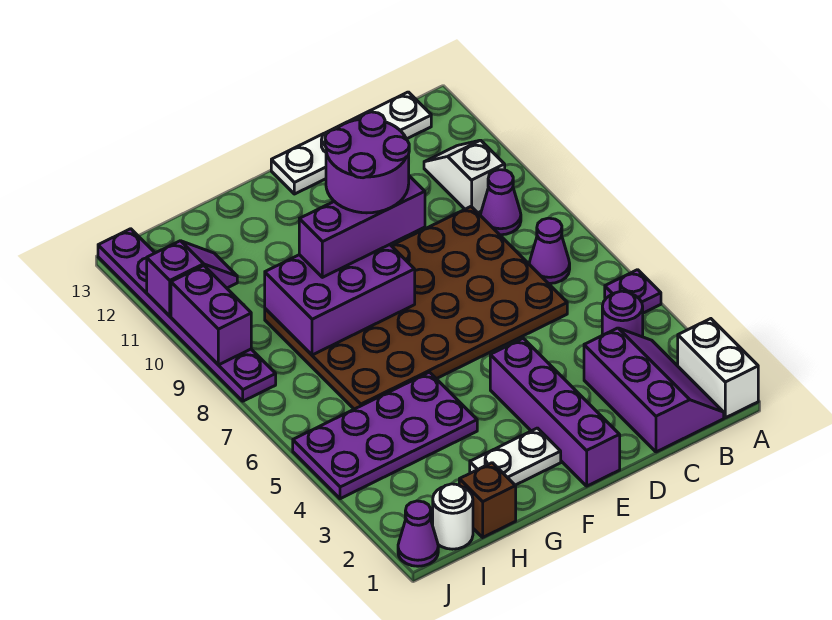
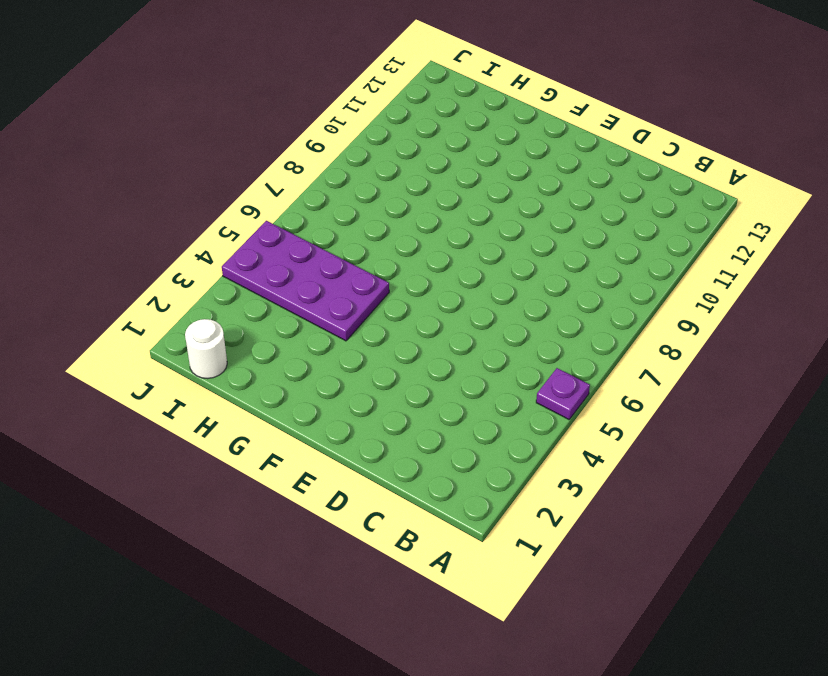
none -> white brick A1:A2 level 1
none -> purple slope B1:C3 level 1 top C
none -> purple round brick B4 level 1

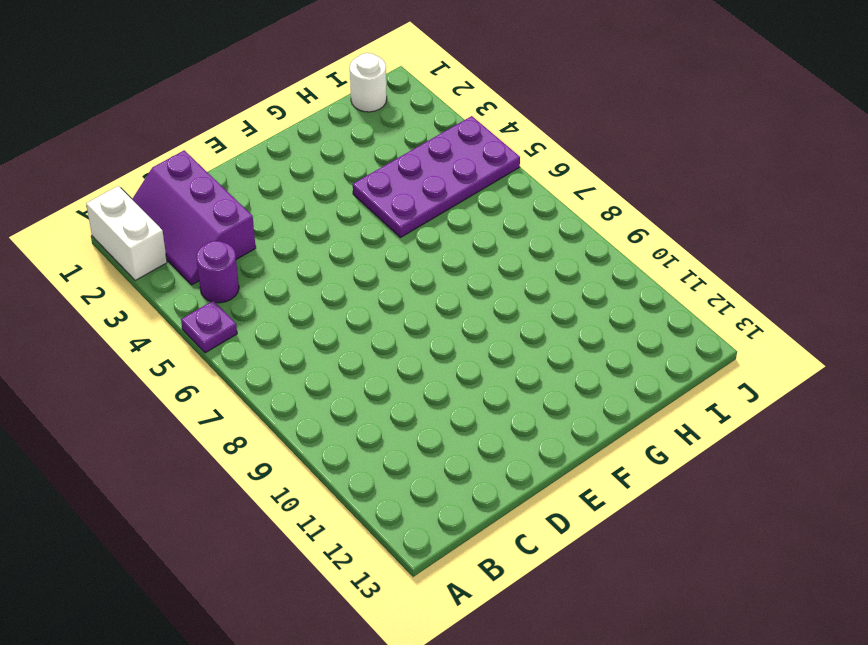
none -> purple cone B7 level 1
none -> purple cone B9 level 1
none -> white slope B10:B11 level 1 top 10

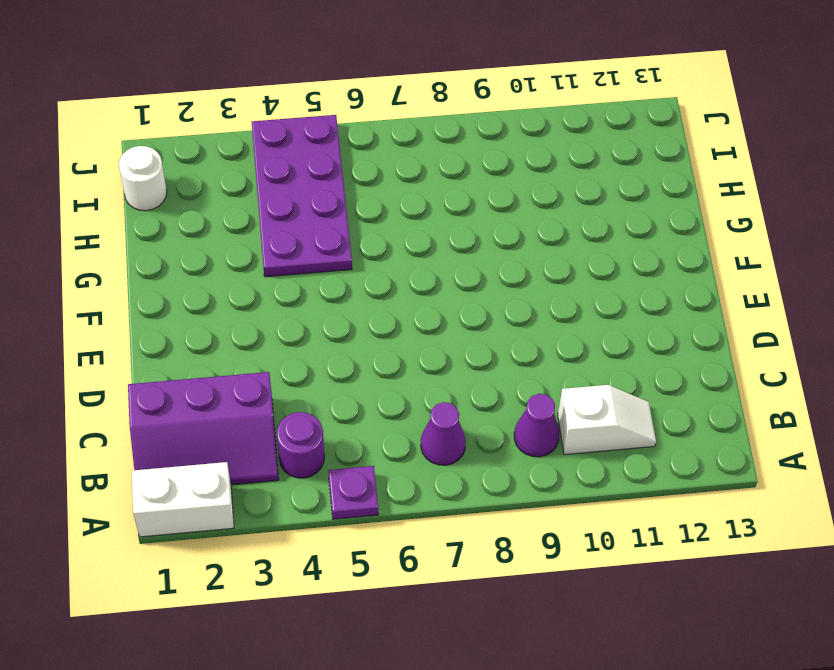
none -> white plate B13:E13 level 1
none -> brown plate C6:H9 level 1
none -> purple brick E1:E4 level 1

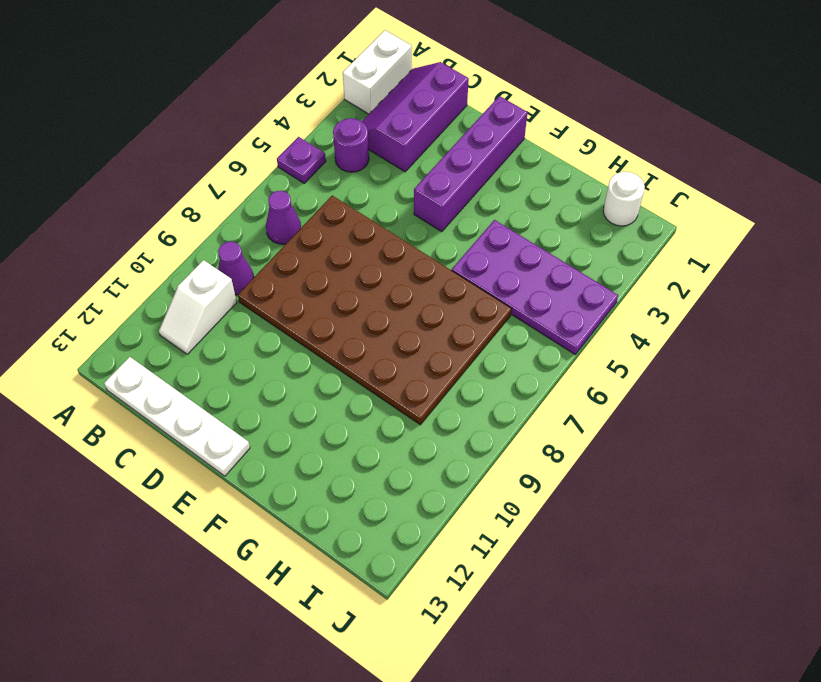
none -> white plate F2:G2 level 1
none -> brown brick H1 level 1
none -> purple cone J1 level 1

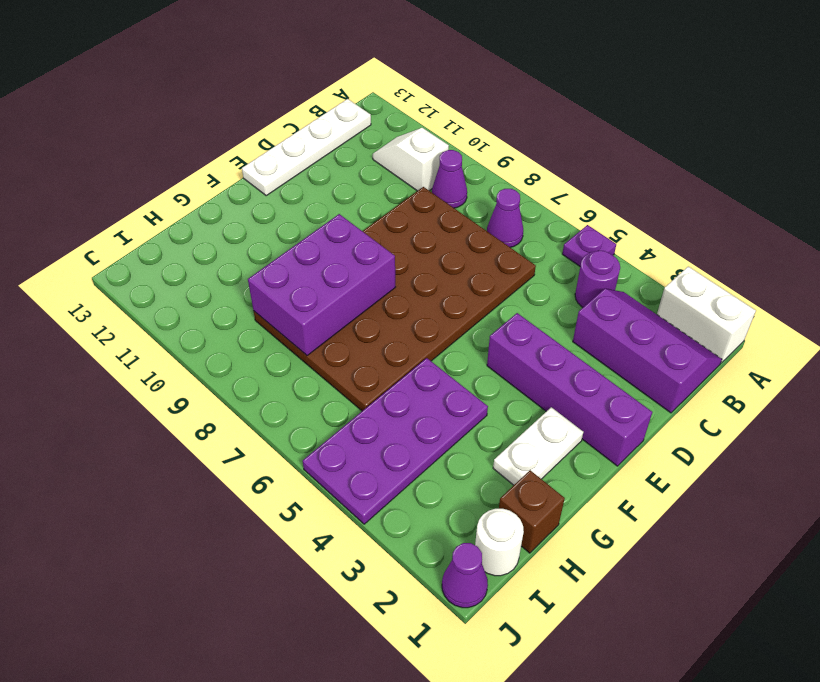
none -> purple plate J8:J13 level 1
none -> purple slope I11:J11 level 2 top J
none -> purple brick J9:J10 level 2

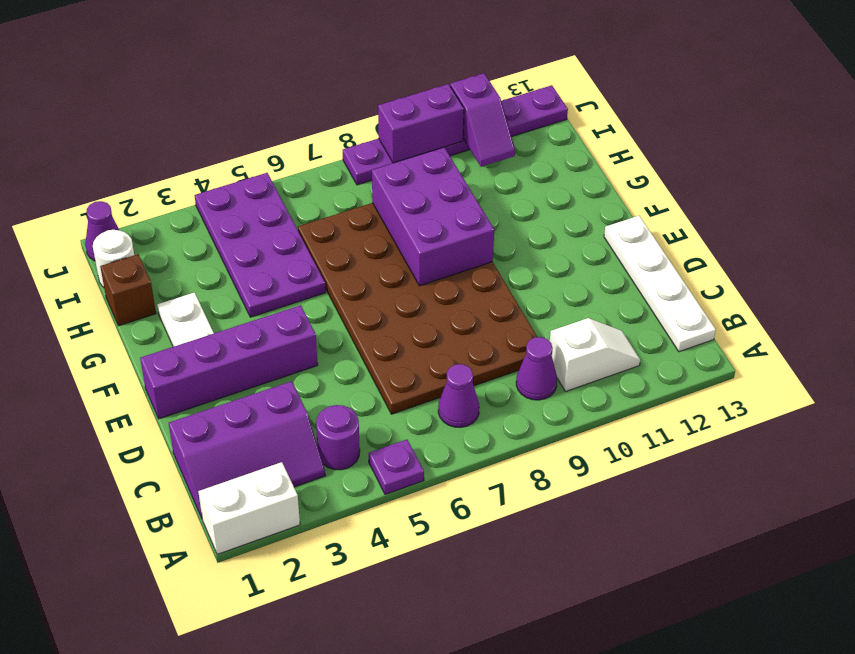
none -> purple brick E9:G9 level 3
none -> purple round brick E9:F10 level 4

